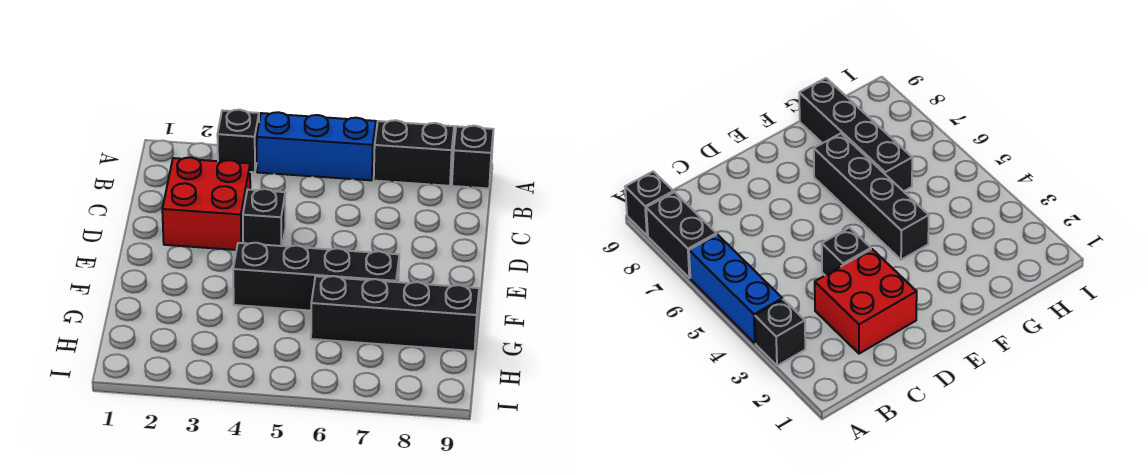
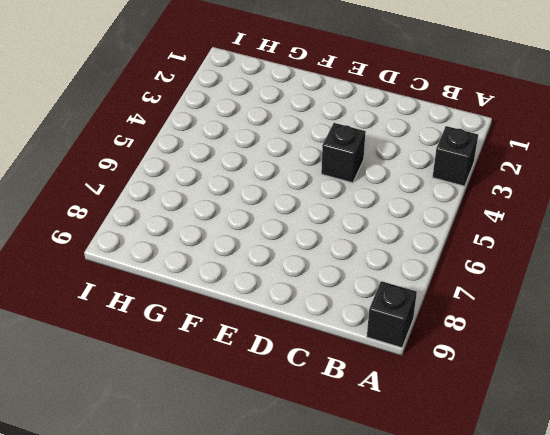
none -> blue brick A4:A6 level 1
none -> black brick A7:A8 level 1

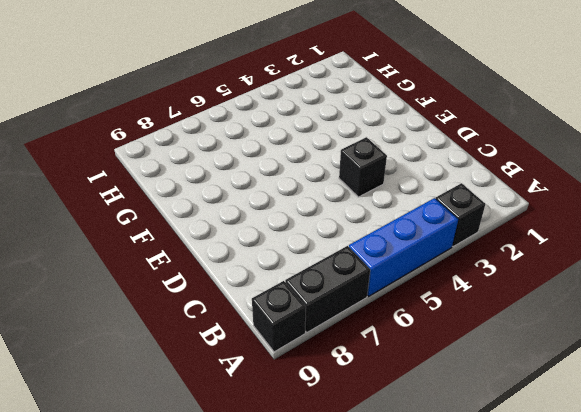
none -> red brick C2:D3 level 1
none -> black brick F4:F7 level 1

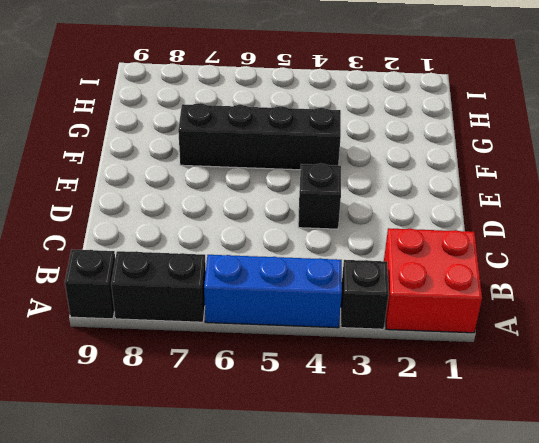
red brick A1:B2 level 1 -> red brick C2:D3 level 1
none -> black brick G6:G9 level 1

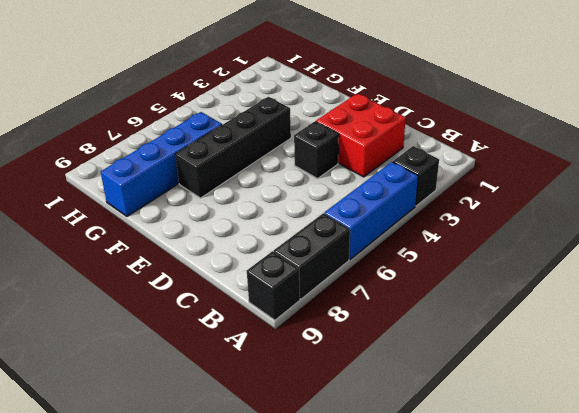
blue brick G6:G9 level 1 -> black brick G6:G9 level 1

